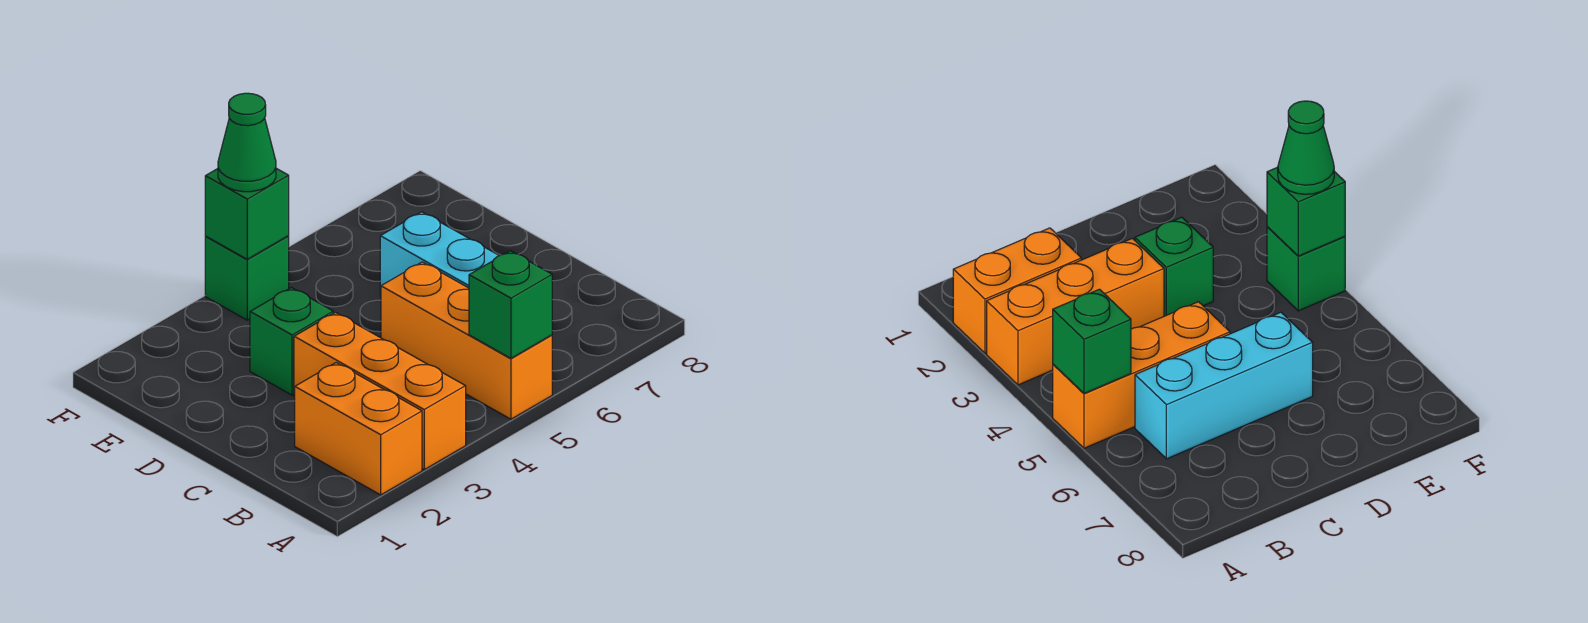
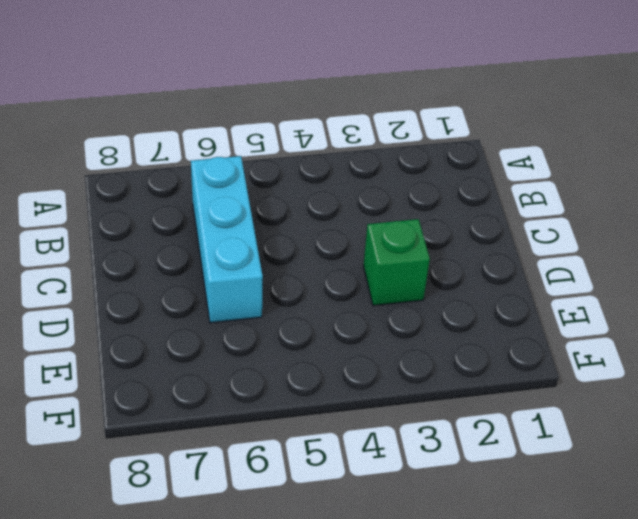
none -> orange brick A2:B2 level 1
none -> orange brick A3:C3 level 1

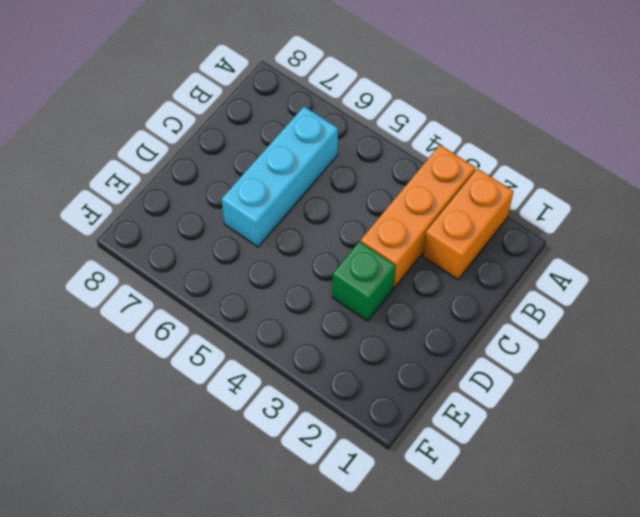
none -> orange brick A5:C5 level 1
none -> green brick F4 level 1

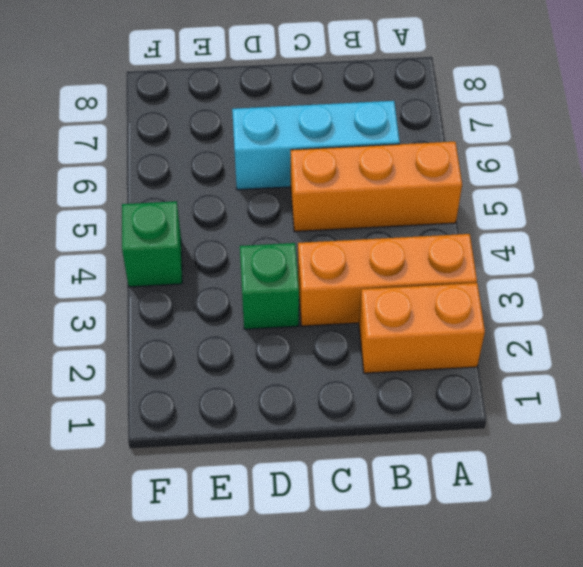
none -> green brick A5 level 2
none -> green brick F4 level 2

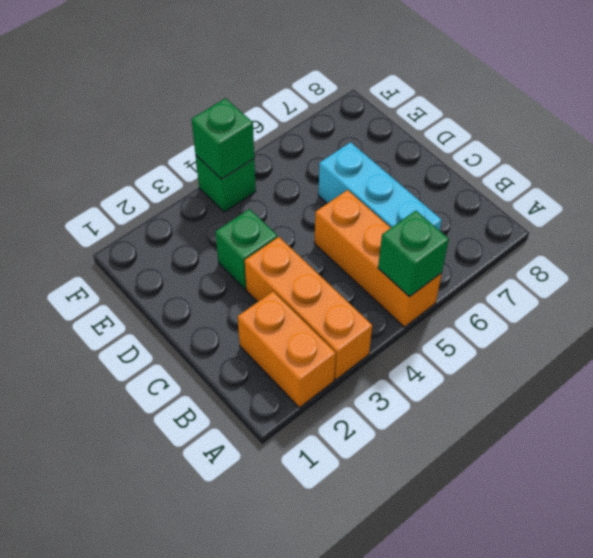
none -> green cone F4 level 3

